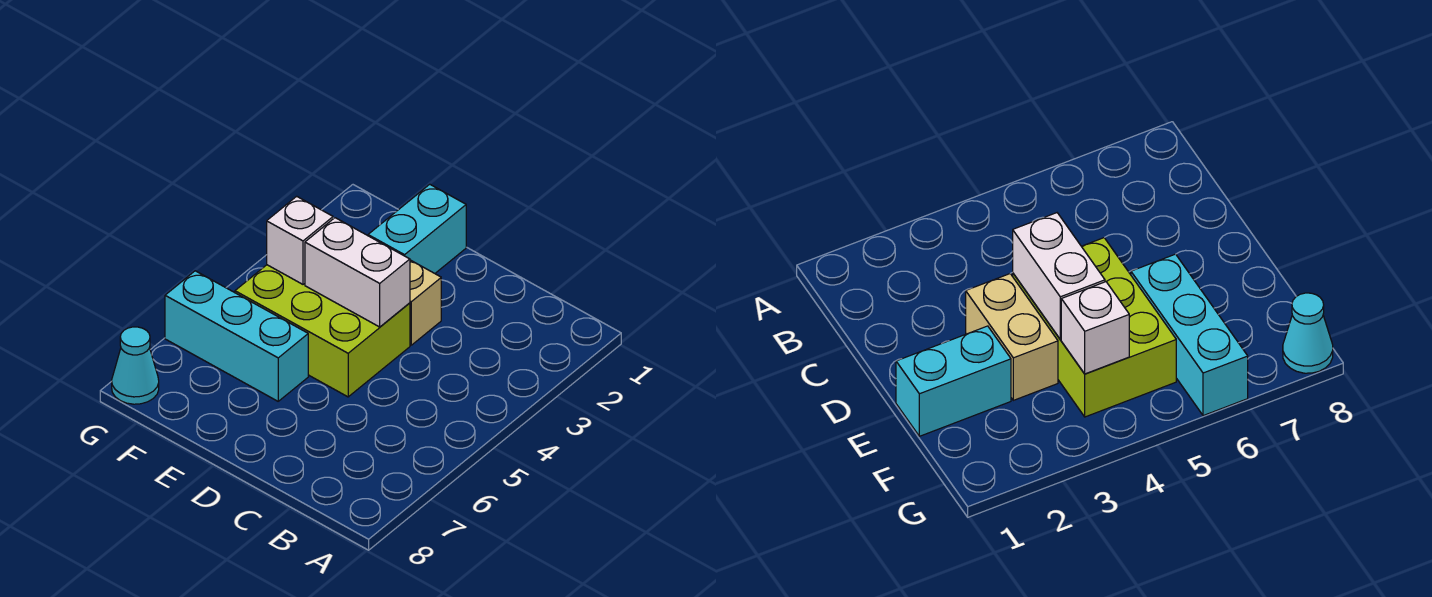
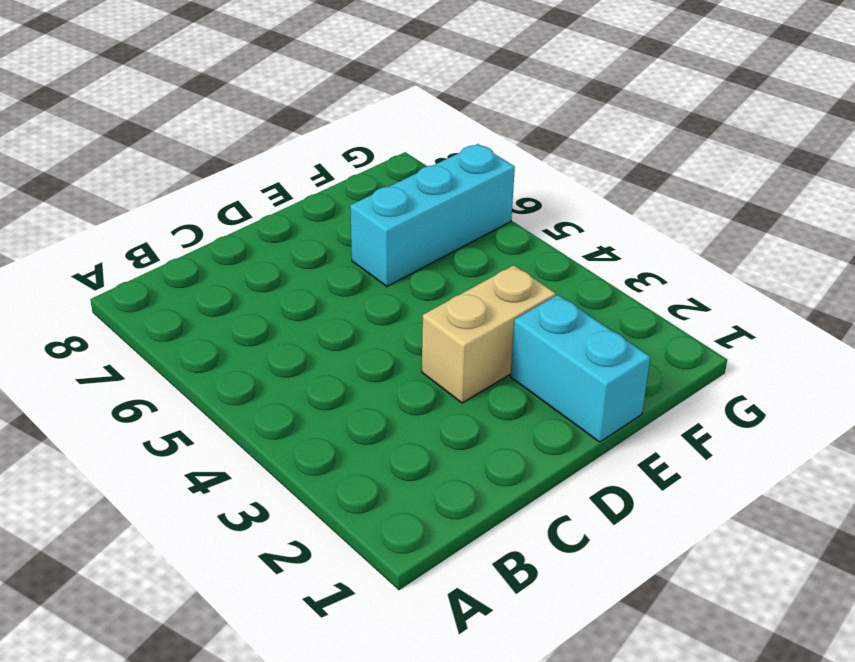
none -> lime brick D4:F5 level 1
none -> cyan cone G8 level 1

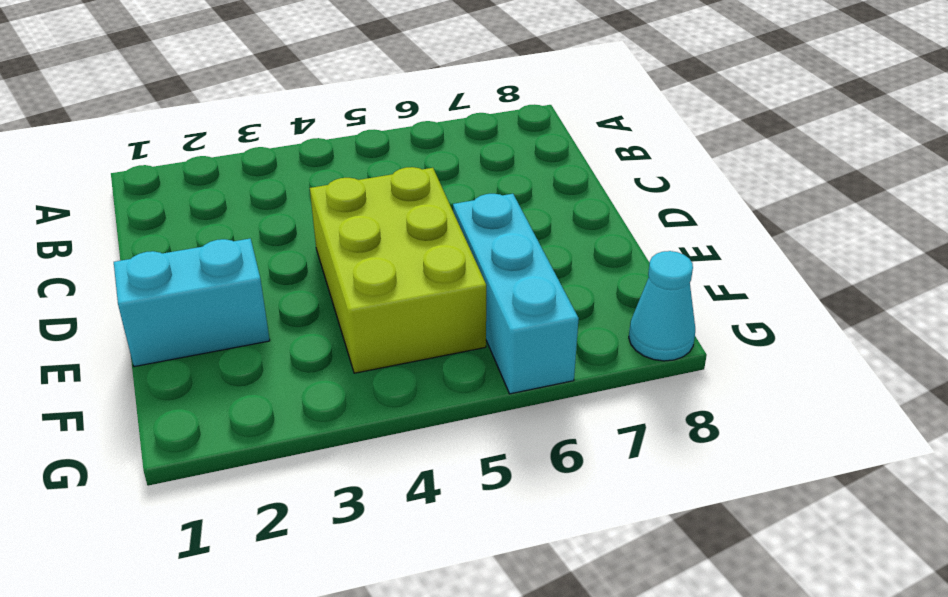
none -> tan brick D3:E3 level 1
none -> white brick D4:E4 level 2

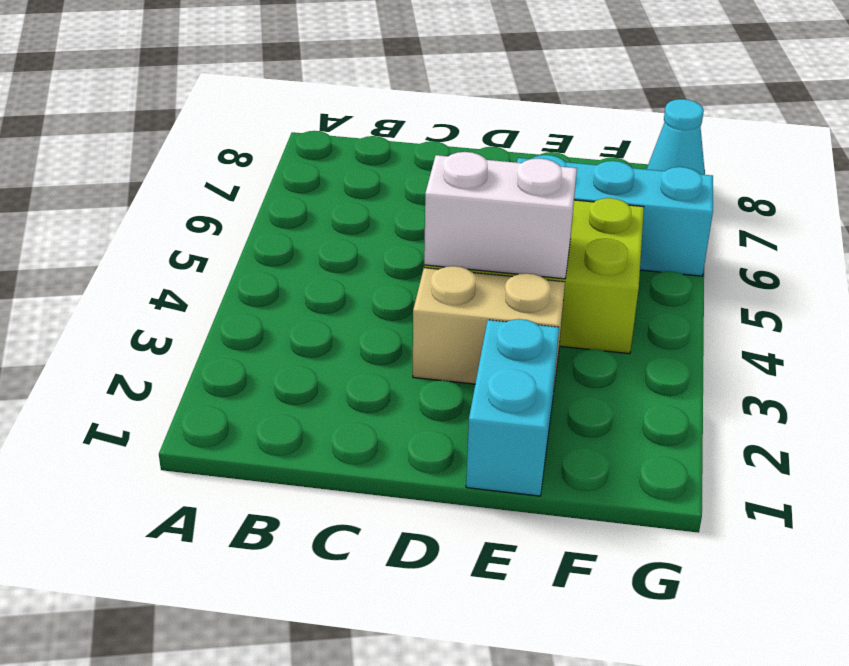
none -> white brick F4 level 2

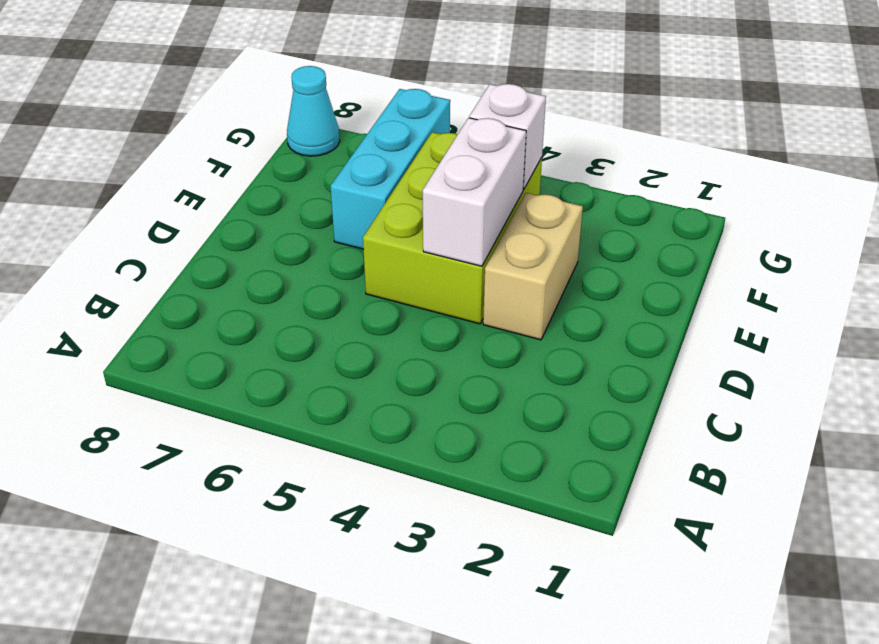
none -> cyan brick E1:E2 level 1

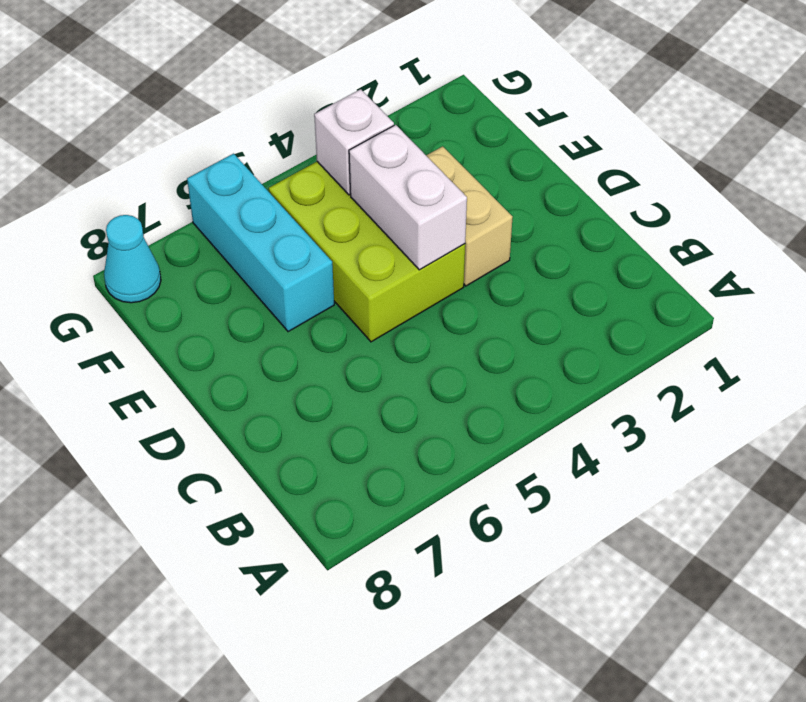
none -> cyan brick E1:E2 level 1

